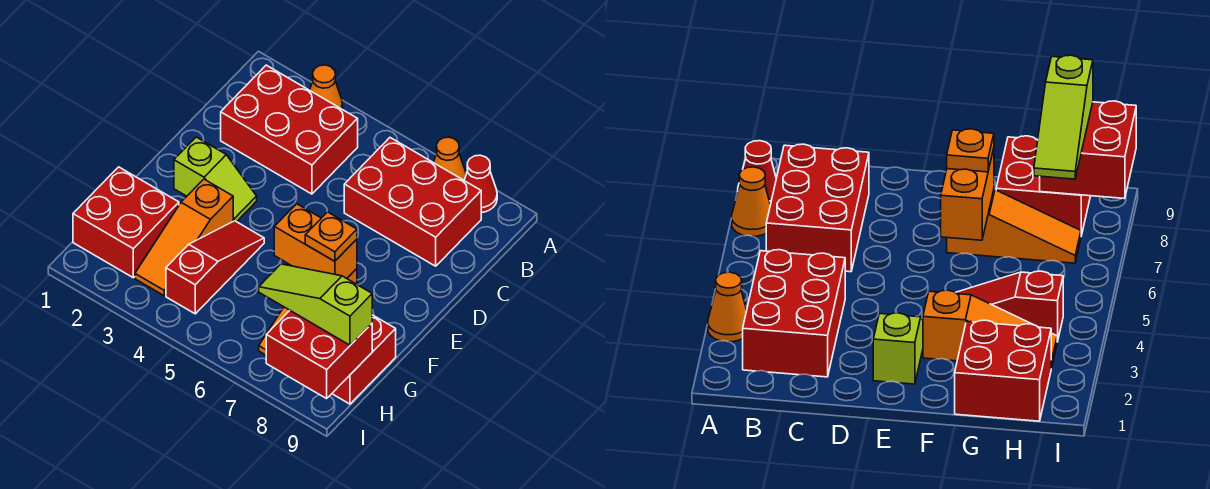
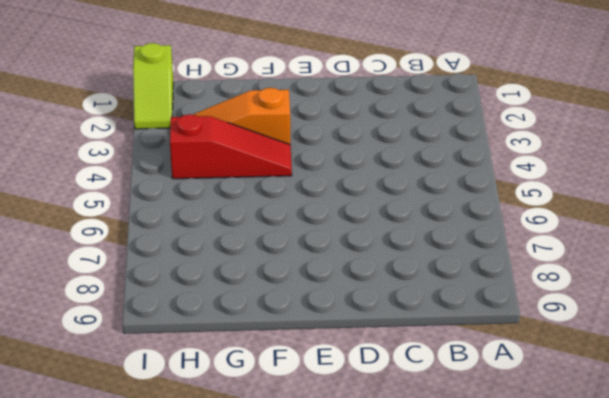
lime slope I1:I2 level 1 top 1 -> lime slope E2:E3 level 1 top 2
none -> orange cone A3 level 1
none -> orange cone A7 level 1
none -> red cone A8 level 1

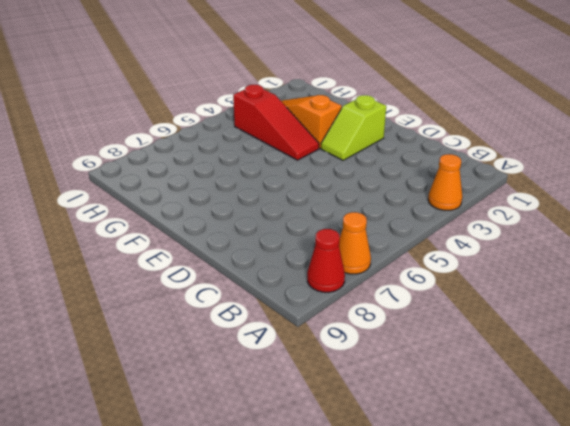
none -> red brick B2:C4 level 1
none -> red brick B6:C8 level 1
none -> orange slope F7:H7 level 1 top F

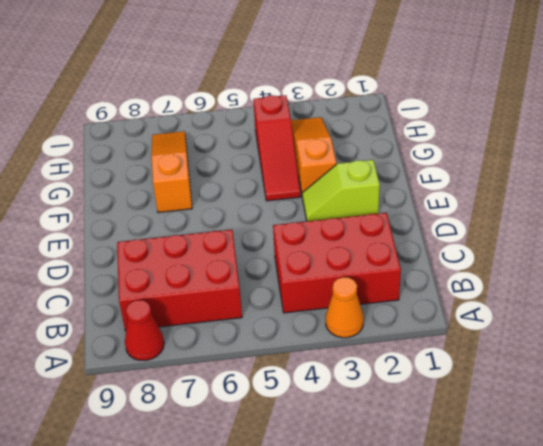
none -> orange cone A7 level 1
none -> red brick G1:H2 level 1
none -> red brick G8:H9 level 1

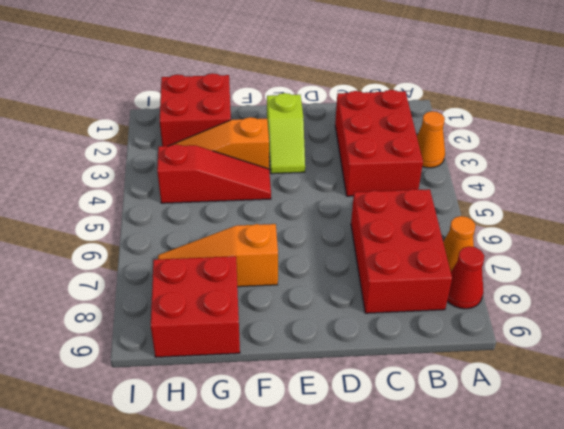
none -> orange brick F6:F7 level 2
none -> red brick H8:I9 level 2
none -> orange plate F7 level 3

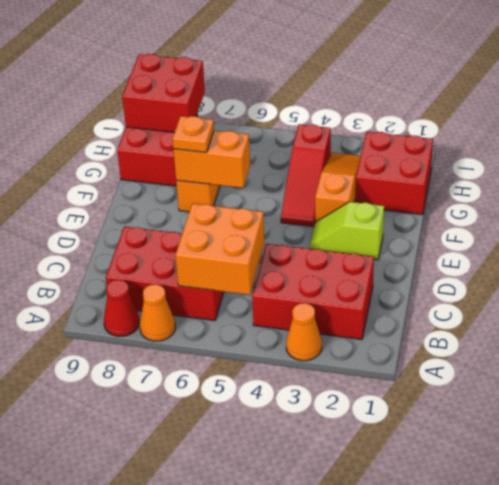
orange brick B5:C6 level 2 -> none
none -> lime slope H7:H9 level 3 top 9

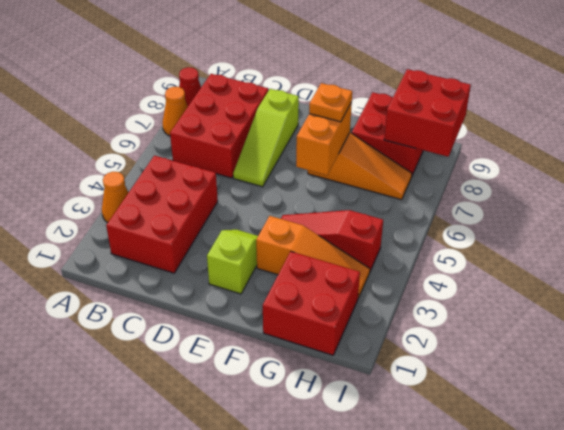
lime slope D6:D8 level 1 top 8 -> lime slope H7:H9 level 3 top 9

